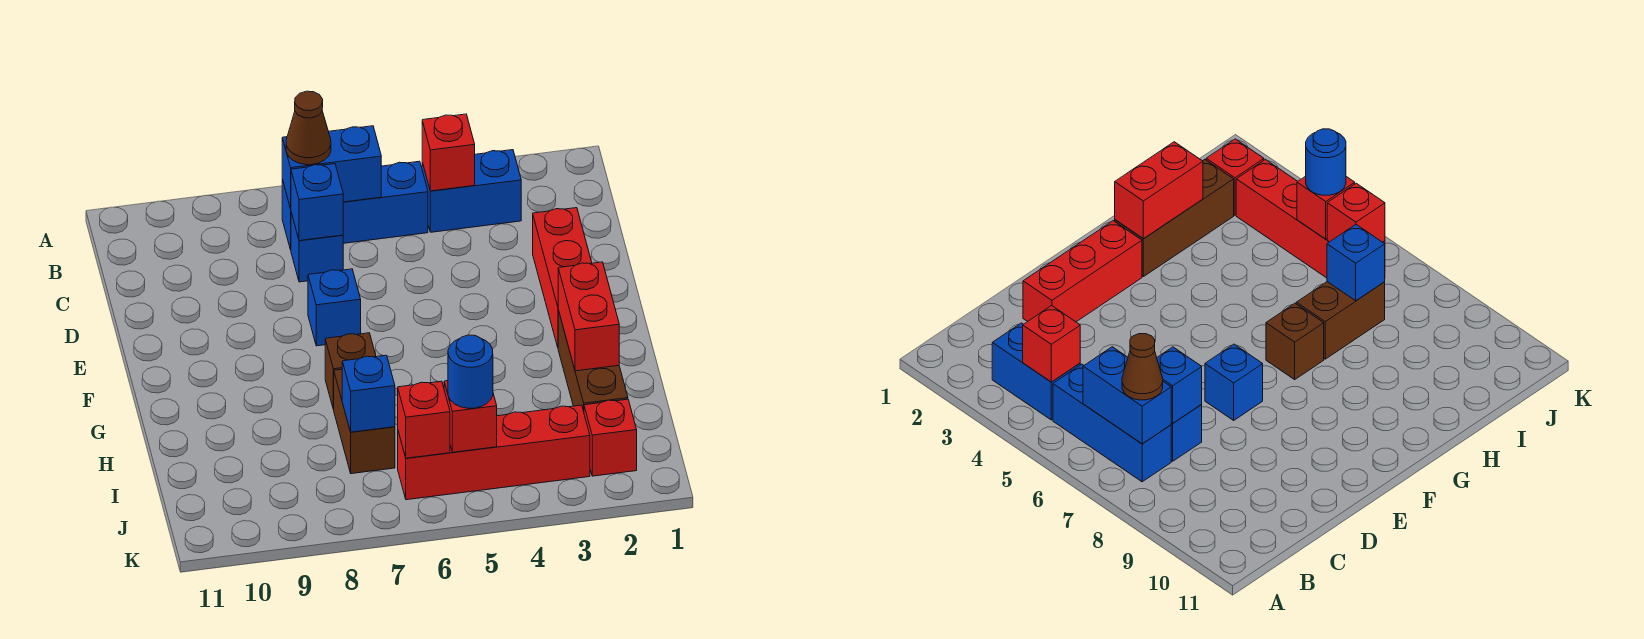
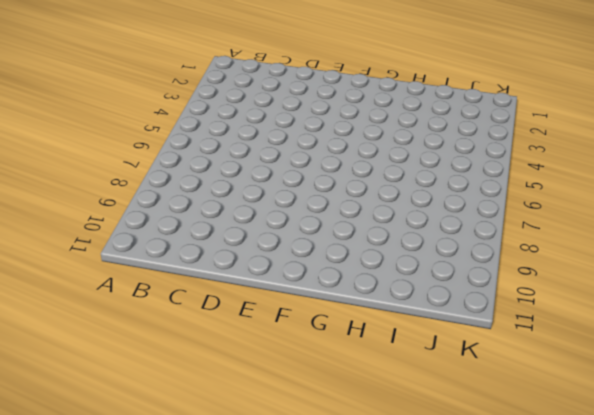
none -> blue brick B3:B4 level 1
none -> blue brick B5:B7 level 1
none -> blue brick C7 level 1

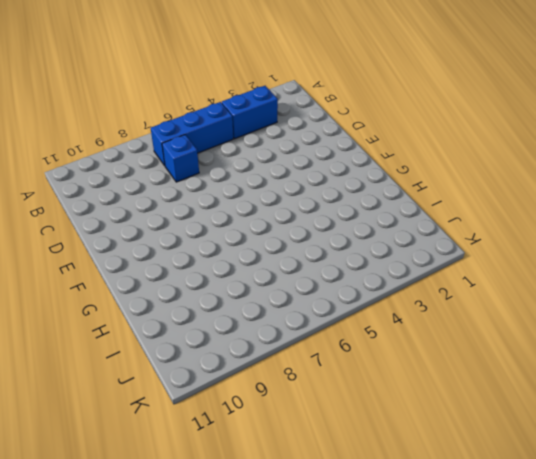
none -> red brick D2:F2 level 1
none -> blue brick E7 level 1
none -> brown brick G2:I2 level 1

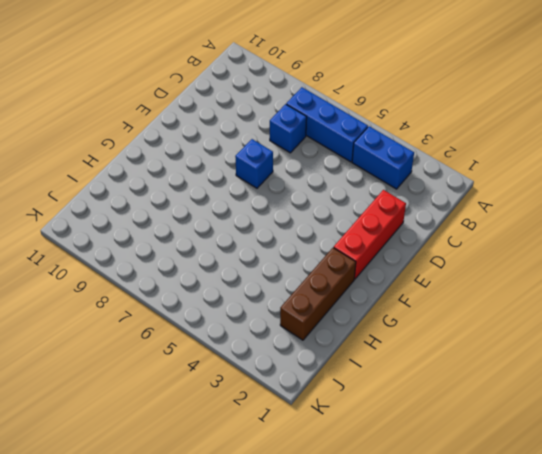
none -> brown brick G7 level 1
none -> brown brick H7:I7 level 1
none -> red brick J2 level 1

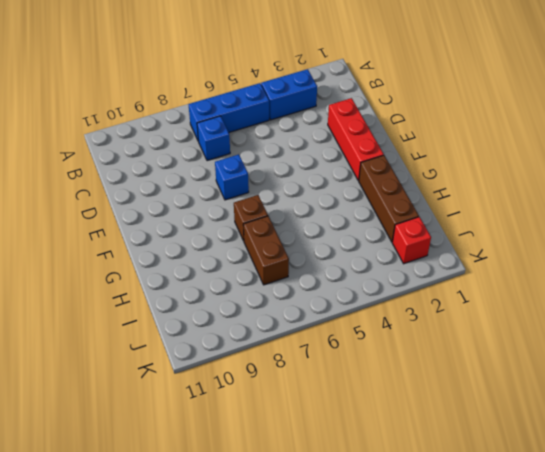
none -> red brick J3:J6 level 1
none -> red brick B4 level 2
none -> blue brick B6:B7 level 2

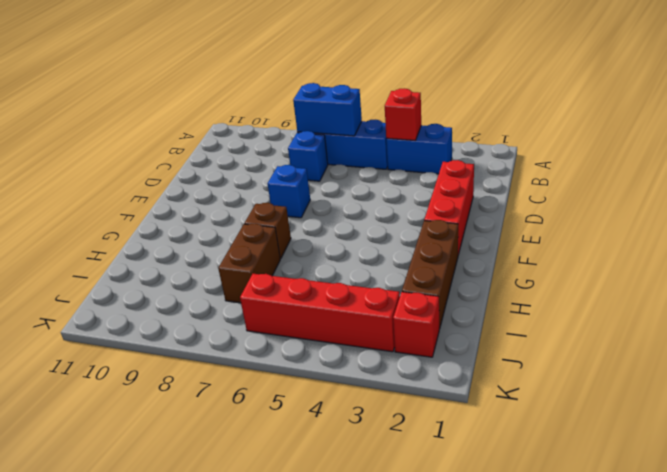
none -> blue brick C7 level 2
none -> red brick G2:H2 level 2
none -> blue brick I7 level 2

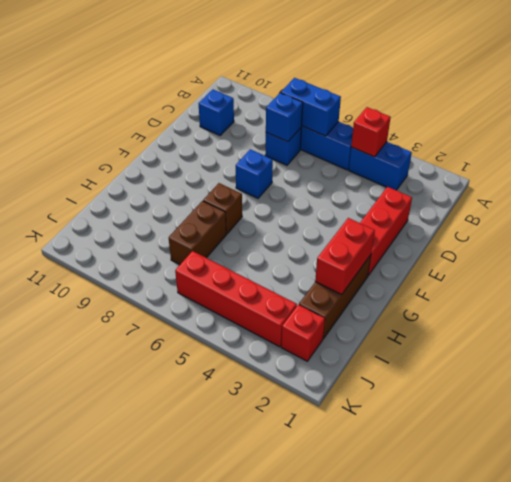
blue brick C10 level 1 -> blue brick I7 level 2
none -> red brick J5 level 2
none -> red brick J6 level 2
none -> brown cone B7 level 3

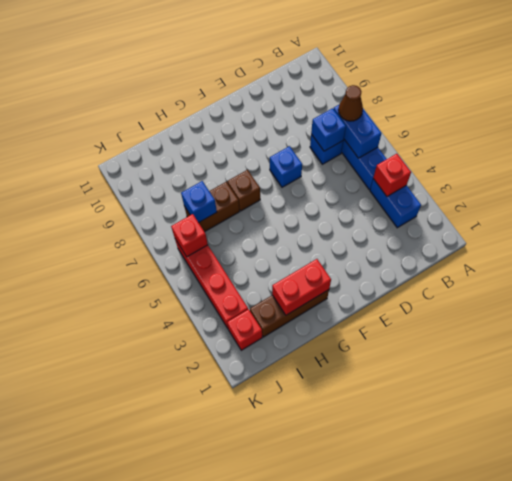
none -> red brick D2:F2 level 1
none -> red brick J5 level 2
none -> blue round brick J5 level 3

